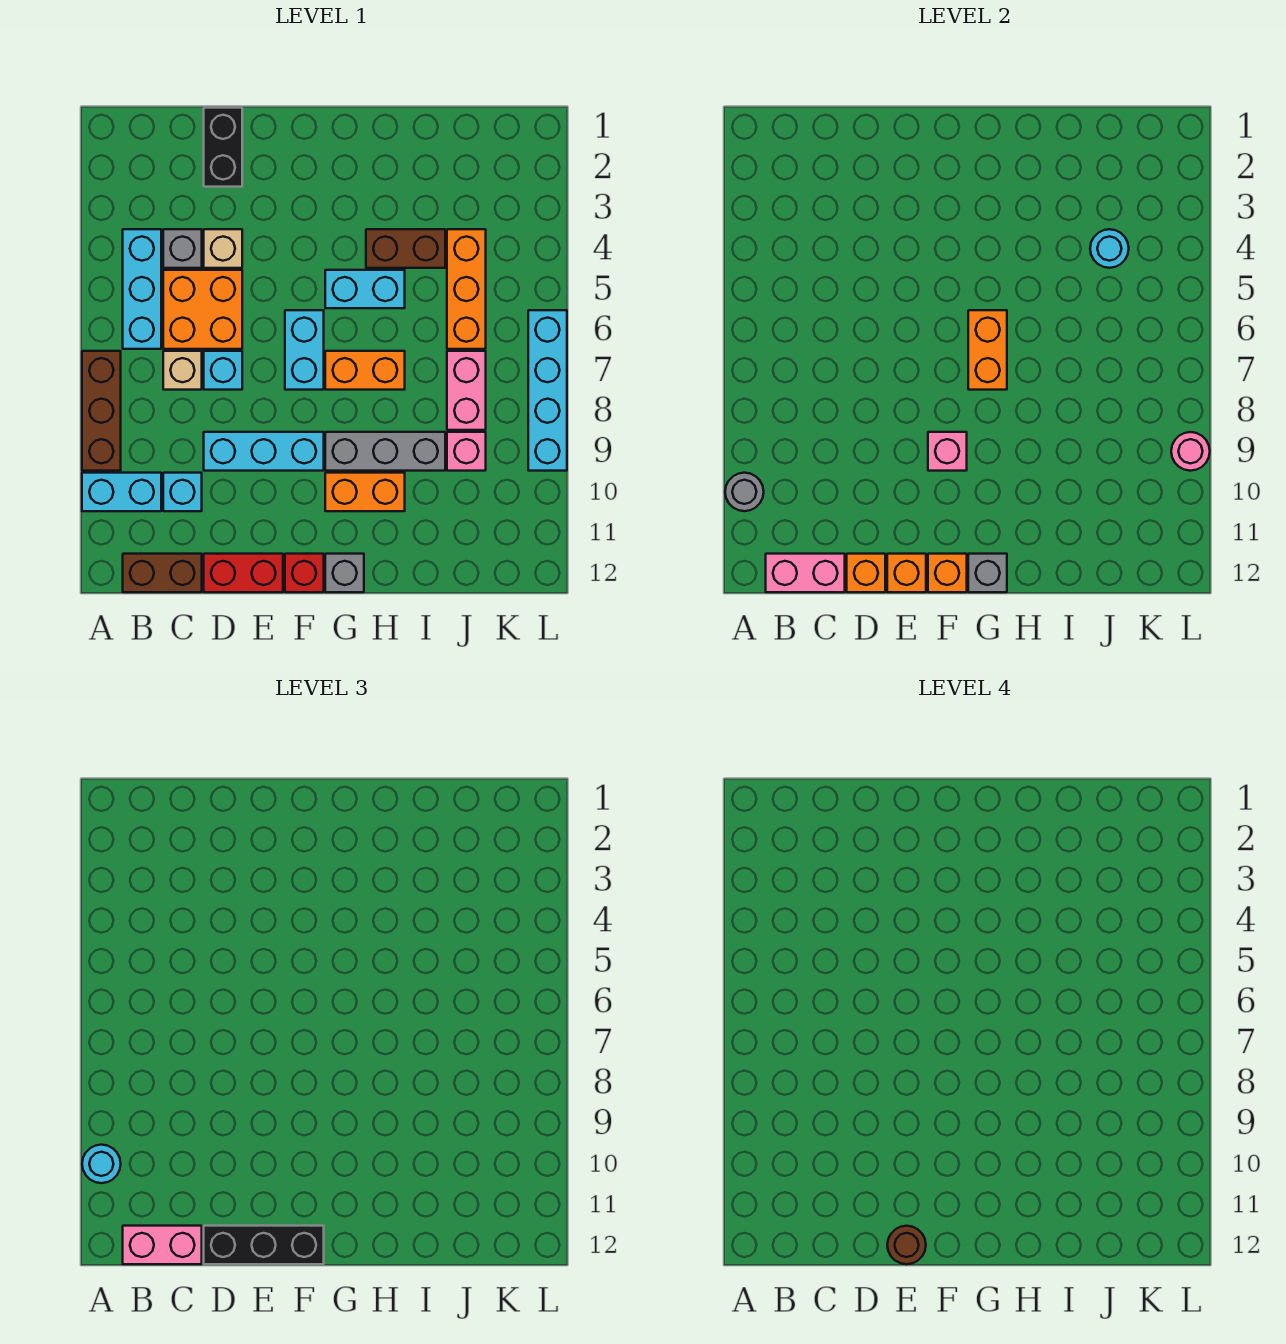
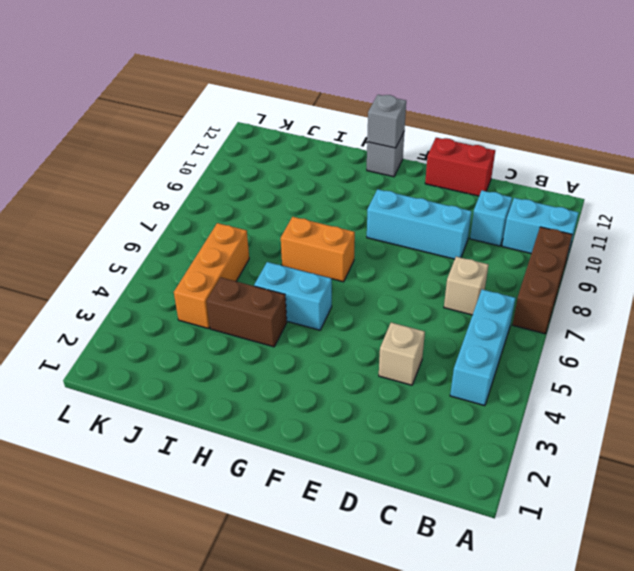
none -> brown brick B12:C12 level 1
none -> grey brick C4 level 1
none -> orange brick C5:D6 level 1
none -> black brick D1:D2 level 1

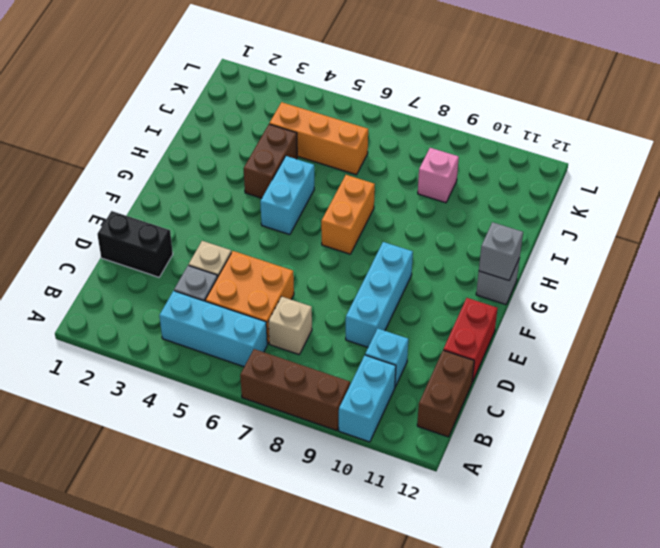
none -> cyan brick D7 level 1
none -> cyan brick F6:F7 level 1
none -> red brick F12 level 1
none -> grey brick G9:I9 level 1

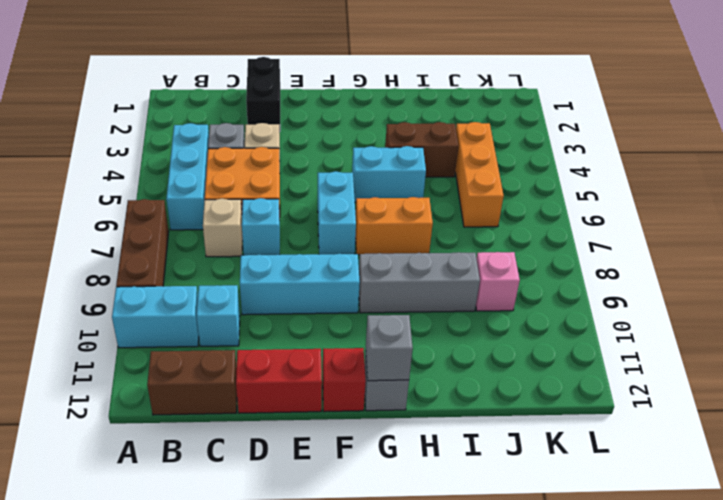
none -> orange brick G10:H10 level 1
none -> pink brick J7:J8 level 1
none -> cyan brick L6:L9 level 1
none -> grey round brick A10 level 2

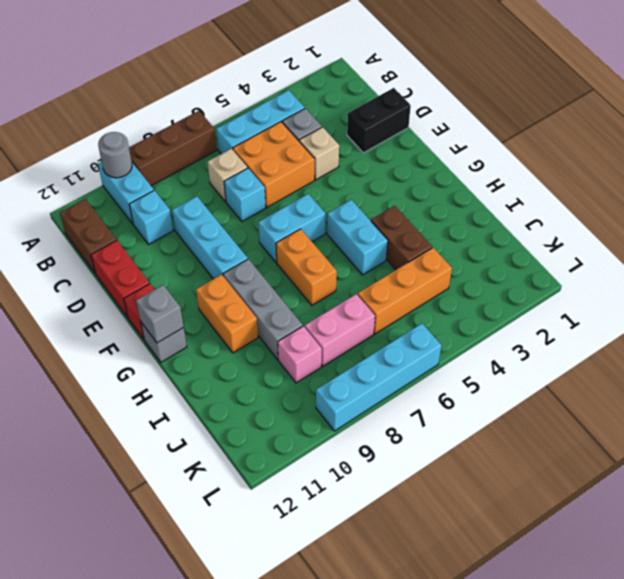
none -> pink brick B12:C12 level 2
none -> orange brick D12 level 2
none -> orange brick E12 level 2
none -> pink brick F9 level 2

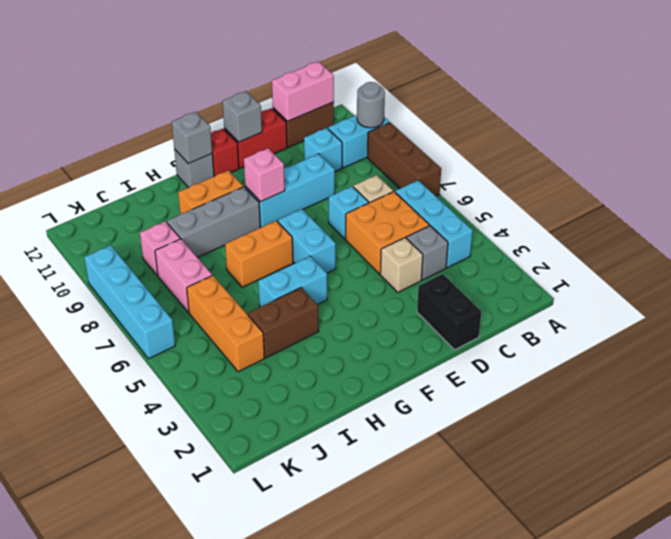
grey brick E12 level 2 -> orange brick E12 level 2
none -> orange brick D12 level 2
none -> orange brick F12 level 2
none -> orange brick G6:G7 level 2
none -> cyan round brick J4 level 2

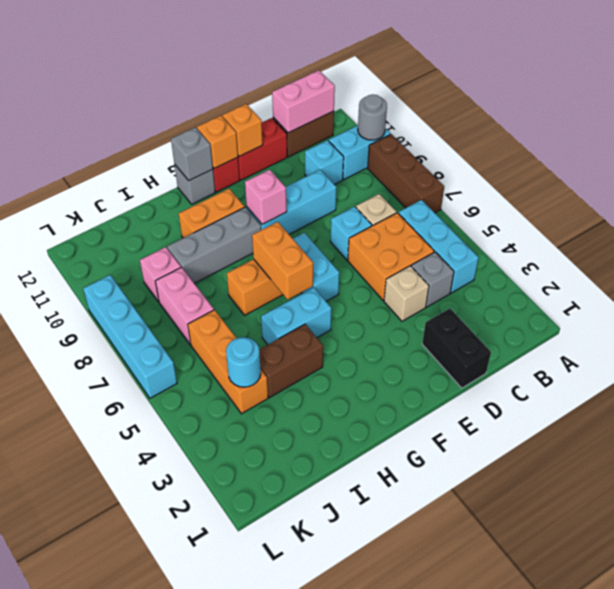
none -> orange brick D12 level 2
none -> pink round brick L9 level 2
none -> cyan round brick A10 level 3
none -> pink brick B12:C12 level 3

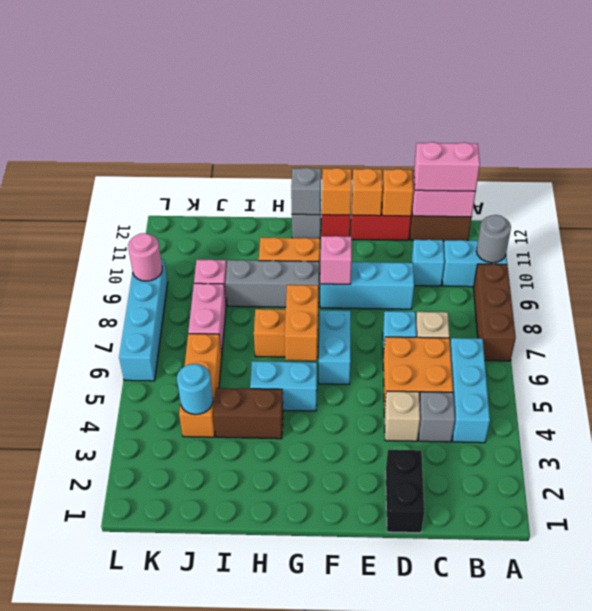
none -> cyan round brick A10 level 3
none -> black brick D12:F12 level 3
none -> brown round brick E12 level 4

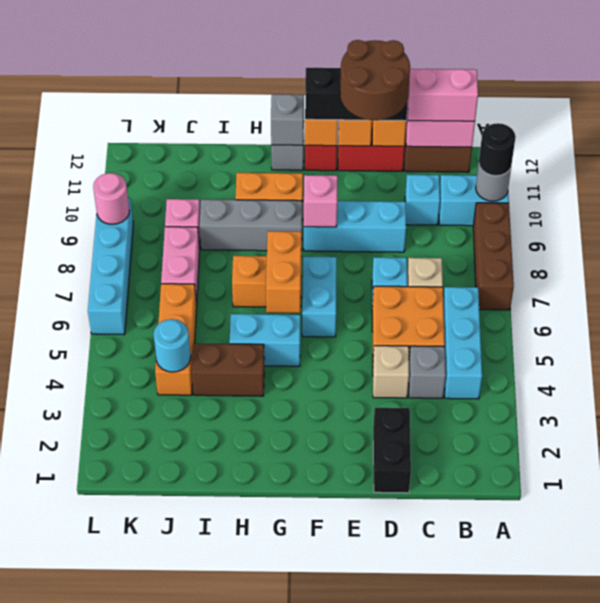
black round brick A10 level 3 -> cyan round brick A10 level 3
brown round brick D11:E12 level 4 -> brown round brick E12 level 4

